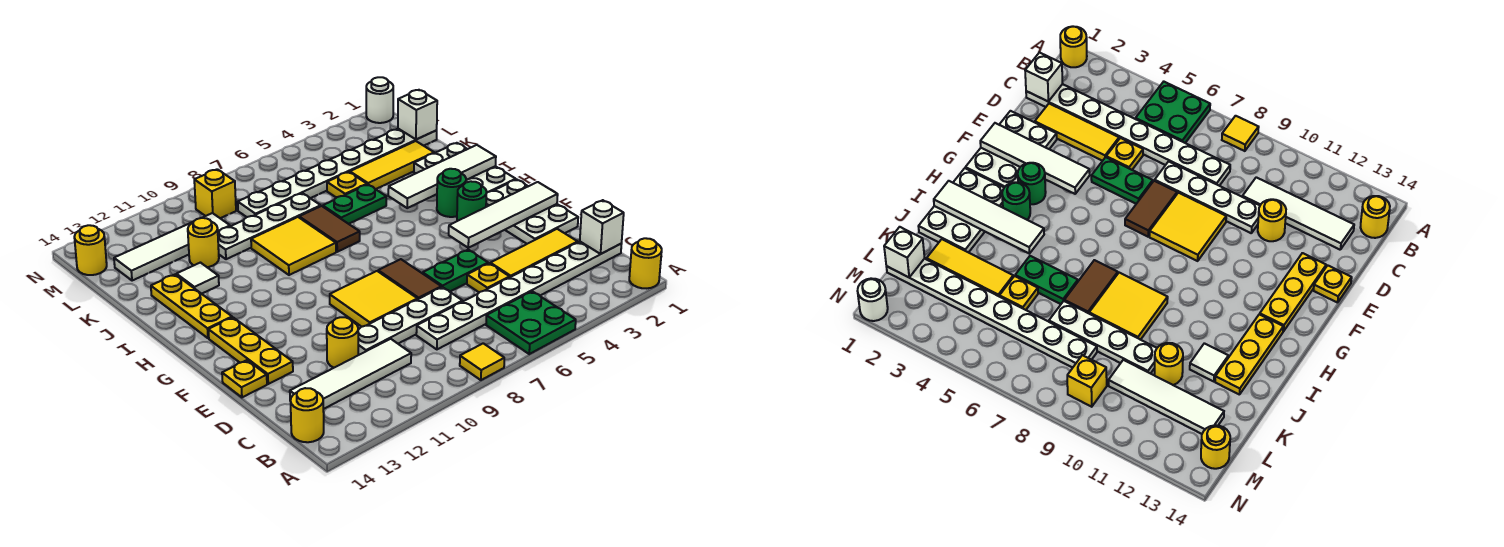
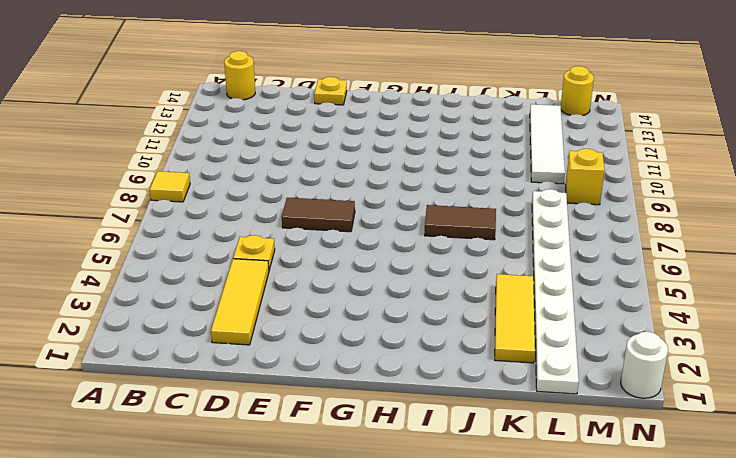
none -> yellow round brick A1 level 1
none -> green plate A5:B6 level 1
none -> white plate C1:C8 level 1
none -> white tile C10:C13 level 1

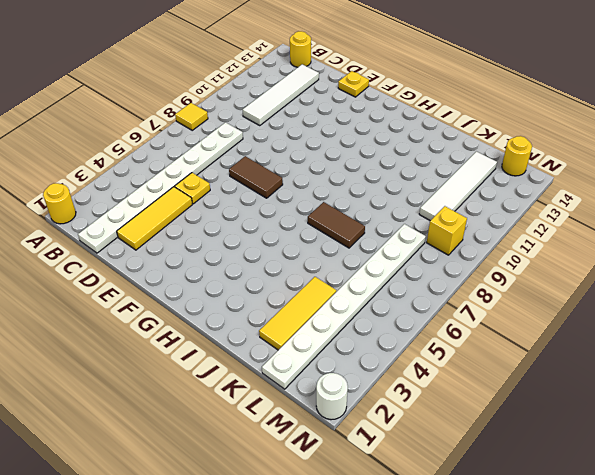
none -> green plate A5:B6 level 1
none -> white plate D7:D10 level 1
none -> yellow round brick D11 level 1
none -> white plate E1:G2 level 1

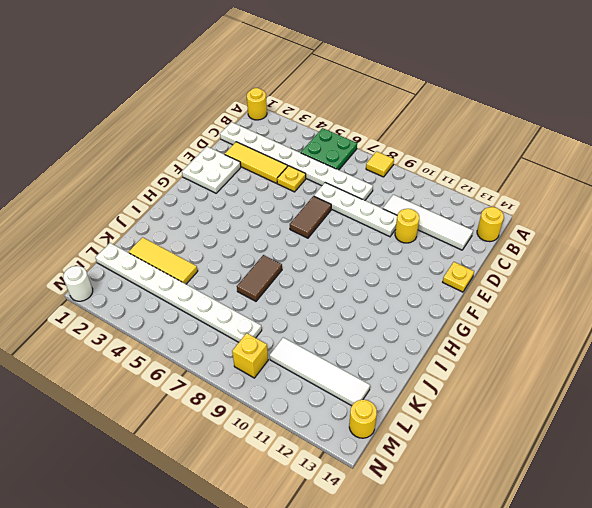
white plate E1:F2 level 1 -> white plate E1:G2 level 1
none -> green plate E5:E6 level 1
none -> yellow tile E8:F9 level 1
none -> yellow plate E13:G13 level 1
none -> green round brick G3 level 1

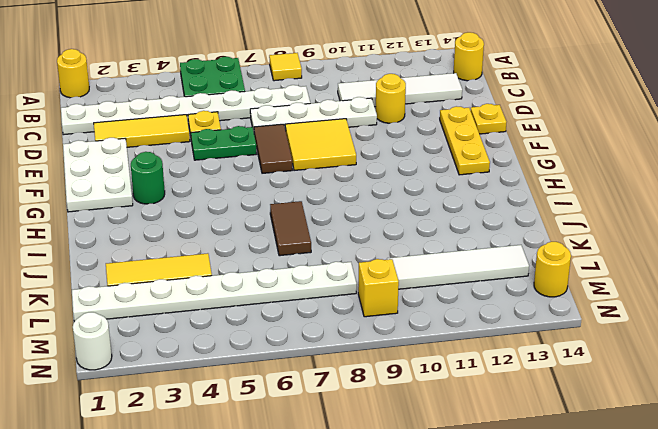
none -> white plate H1:J2 level 1
none -> green round brick H3 level 1
none -> yellow plate H13:J13 level 1
none -> yellow tile I8:J9 level 1

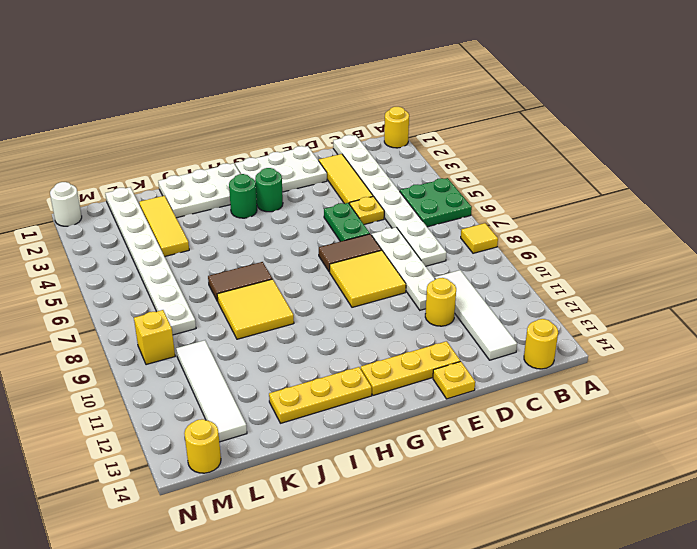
none -> green plate J5:J6 level 1
none -> white tile J12 level 1
none -> yellow plate K5 level 1
none -> white plate K7:K10 level 1

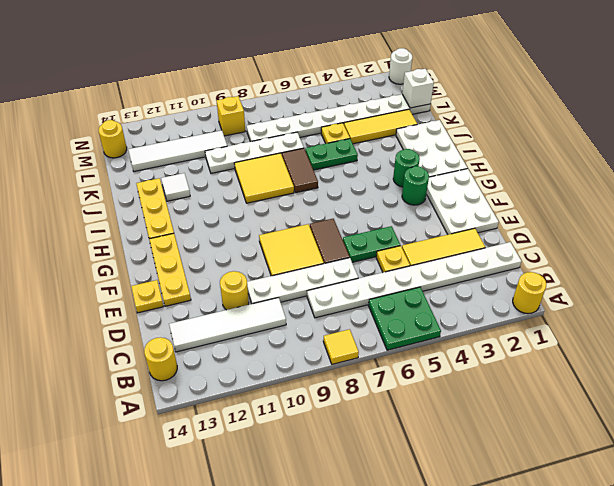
none -> yellow round brick K11 level 1
none -> white brick C1 level 2
none -> white tile F1:F4 level 2
none -> white tile I1:I4 level 2

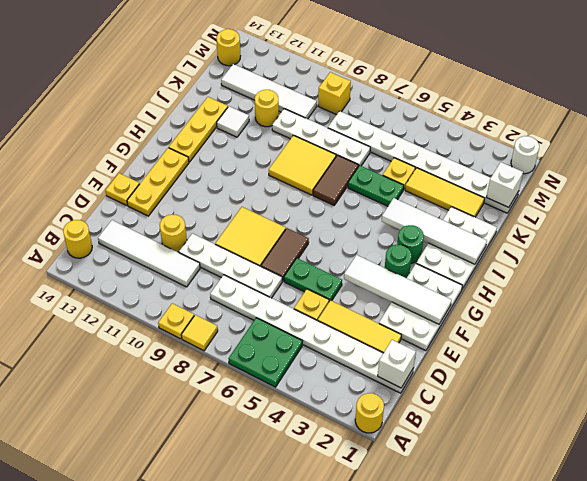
yellow plate A9 level 1 -> none

